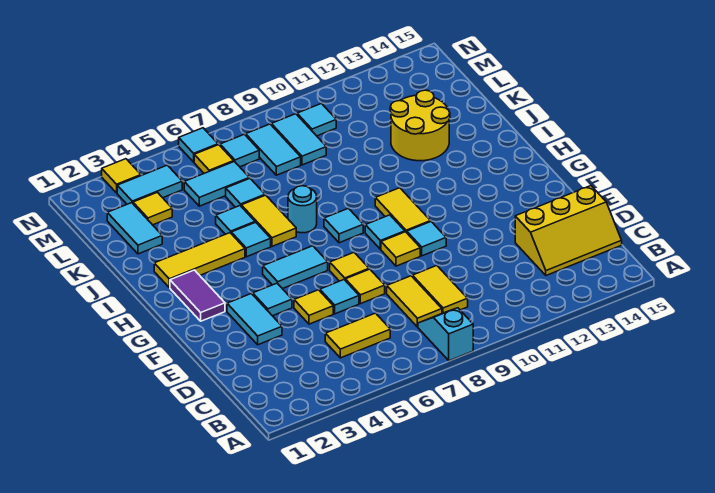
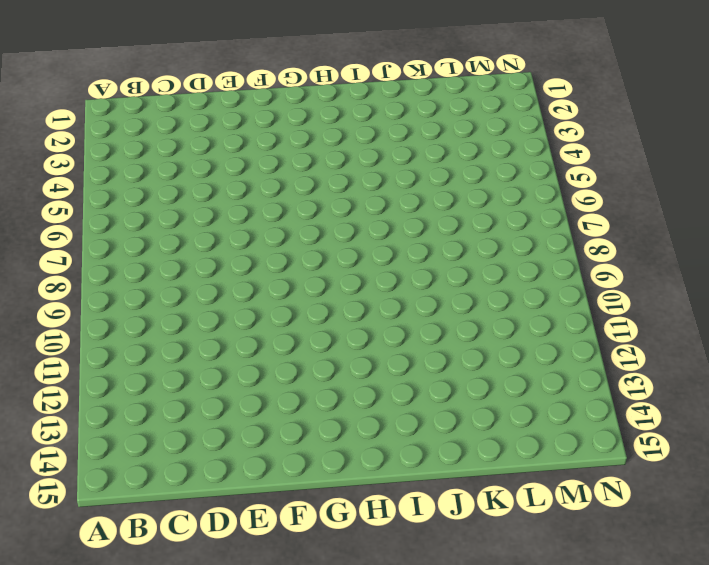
none -> cyan slope A8:B8 level 1 top A
none -> yellow tile C5:C6 level 1
none -> yellow tile C8:D8 level 1
none -> yellow tile C9:D9 level 1

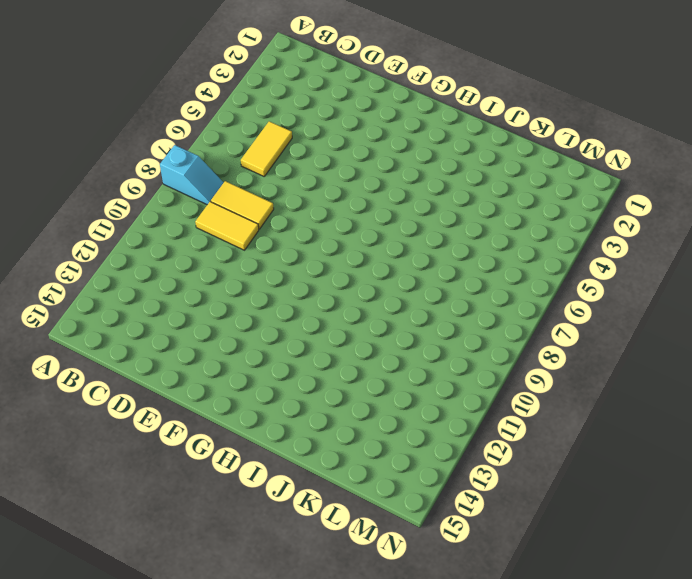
none -> yellow slope C13:D15 level 1 top D
none -> cyan tile E3:F3 level 1
none -> yellow tile E5 level 1
none -> cyan tile E6 level 1

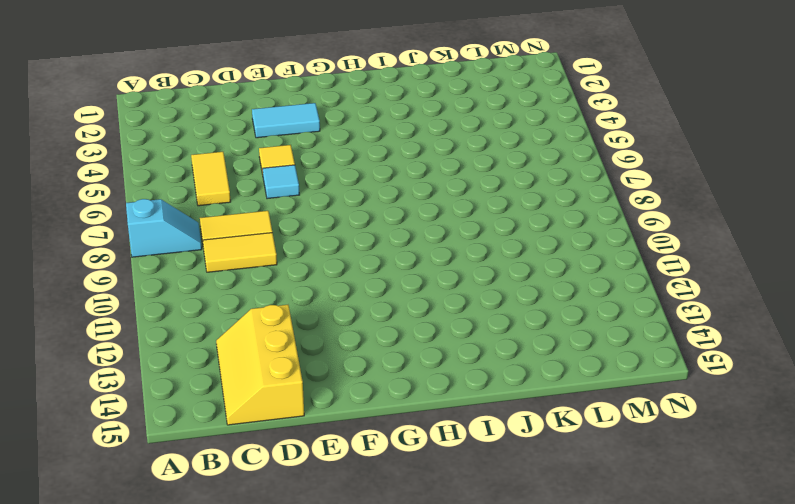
none -> yellow tile E7 level 1
none -> cyan tile F4 level 1
none -> yellow tile F7 level 1
none -> yellow tile F9 level 1

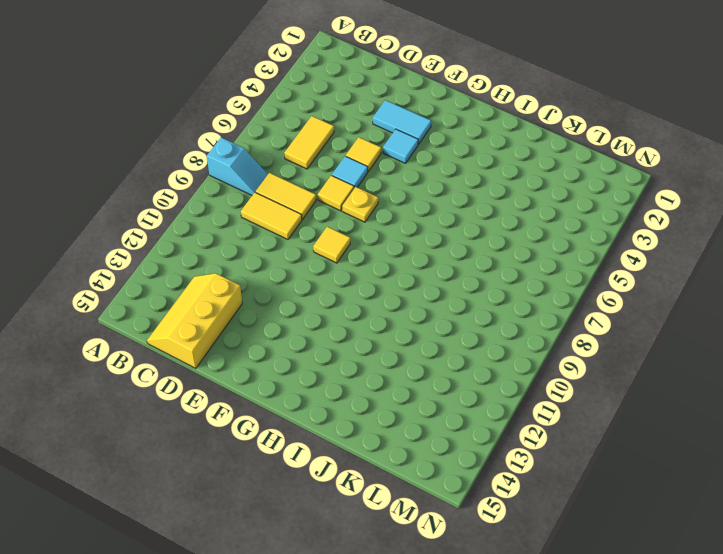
yellow plate F7 level 1 -> yellow tile F7 level 1
none -> cyan tile F10 level 1
none -> purple tile G2:H2 level 1
none -> cyan tile G5:G6 level 1
none -> cyan tile G9 level 1

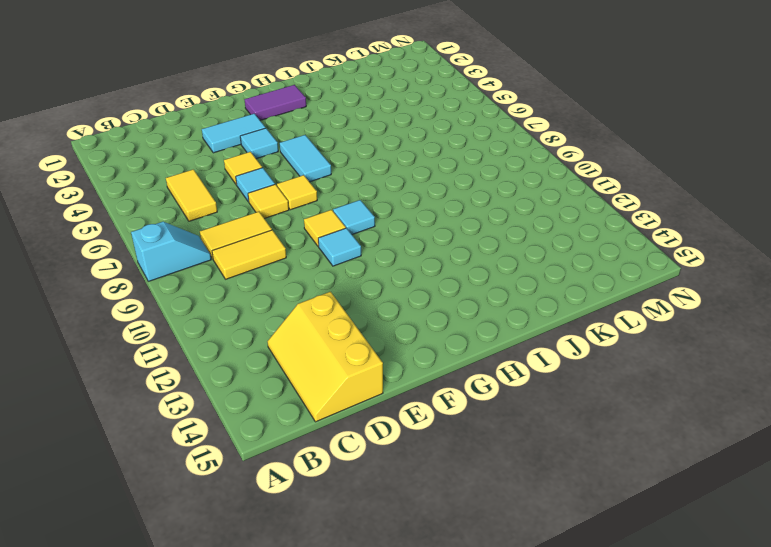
none -> yellow tile G10:H10 level 1
none -> cyan tile H8 level 1
none -> yellow tile I2:I4 level 1
none -> cyan tile I5 level 1

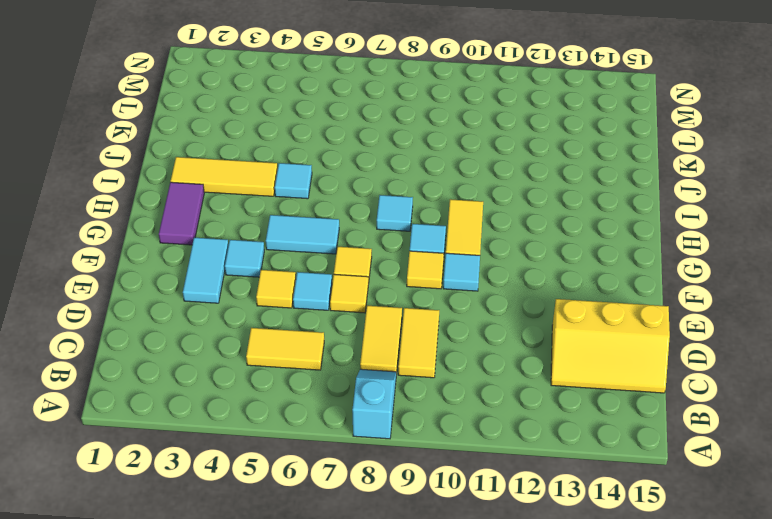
none -> yellow tile I6:J6 level 1
none -> cyan round brick I7 level 1
none -> cyan tile J5 level 1
none -> yellow round brick J12:K13 level 1

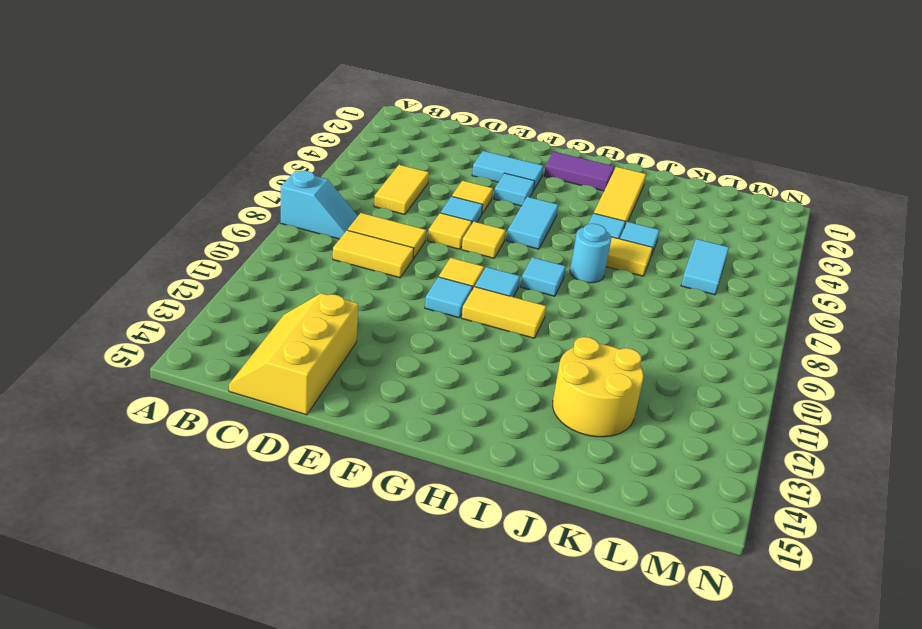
none -> cyan tile K2:L2 level 1
none -> cyan tile K6 level 1
none -> yellow tile L3 level 1
none -> cyan tile L8:M8 level 1

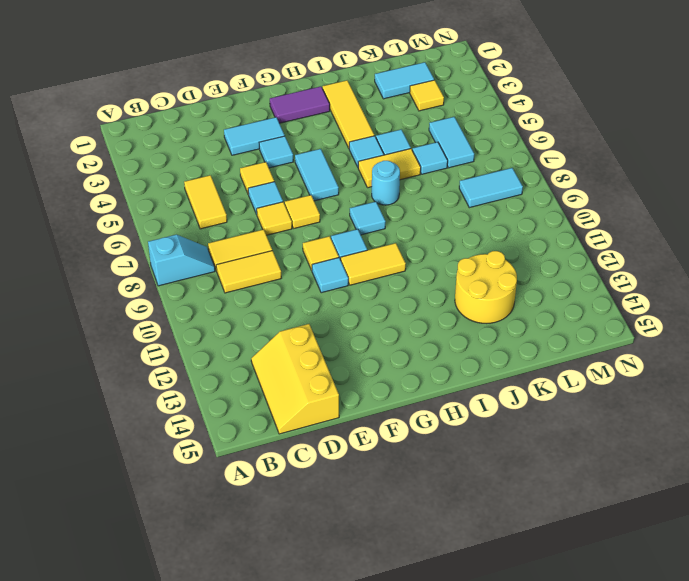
none -> cyan tile L9:M9 level 1
none -> cyan tile M3:M4 level 1
none -> yellow tile M6 level 1
none -> cyan tile M7 level 1

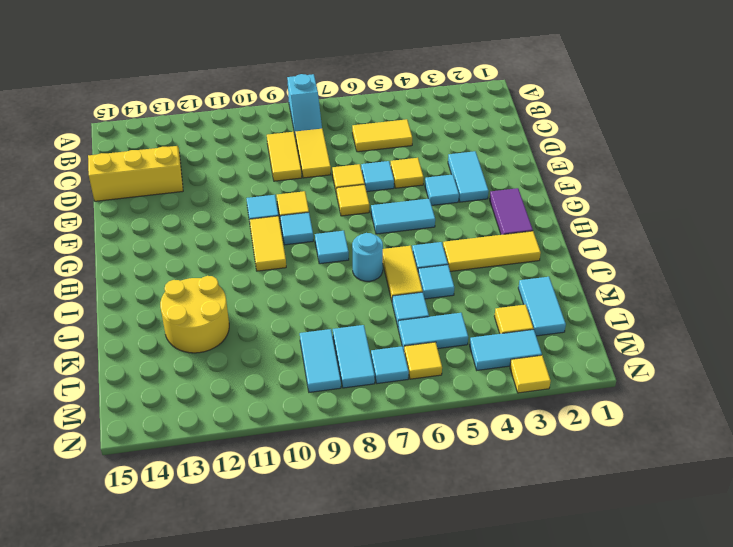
none -> cyan tile M10 level 1
none -> cyan tile N6 level 1

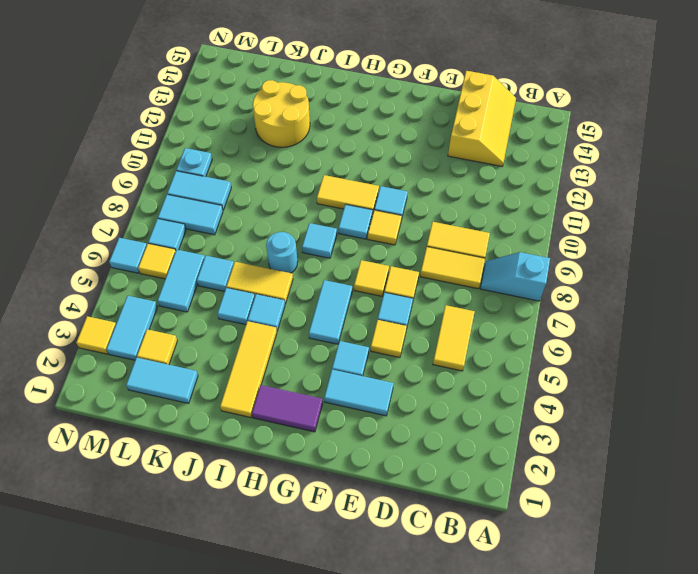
cyan plate M10 level 1 -> cyan tile M10 level 1

